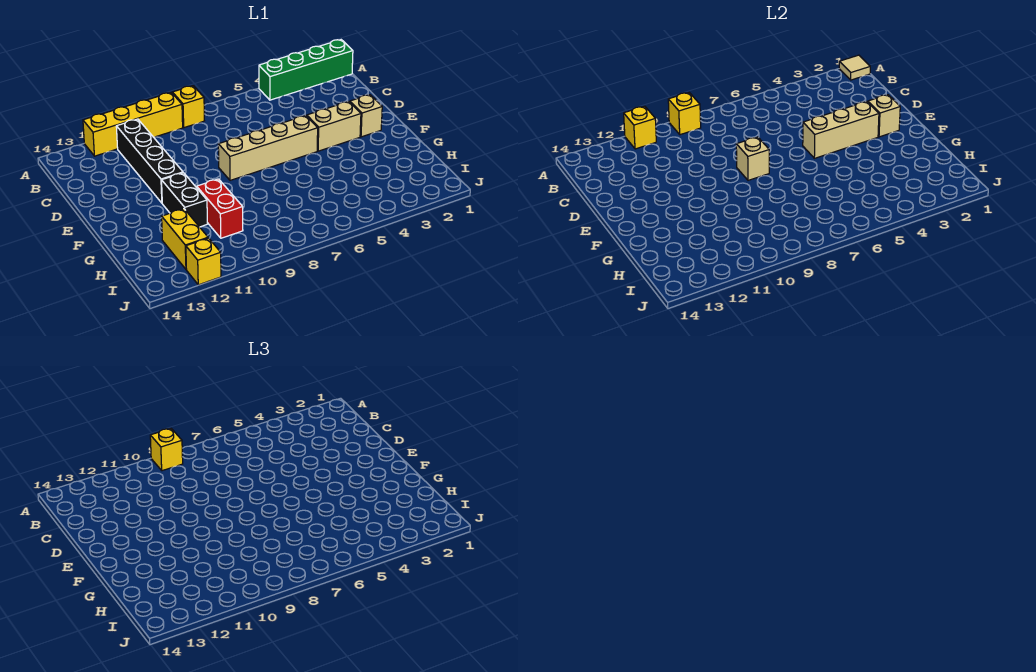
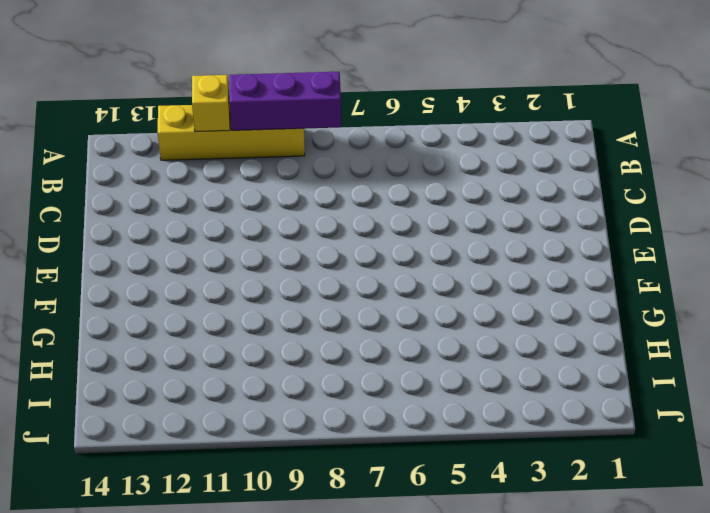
purple brick A8:A10 level 2 -> yellow brick A9 level 2
none -> green brick A1:A4 level 1
none -> yellow brick A8 level 1
none -> black brick B11:E11 level 1

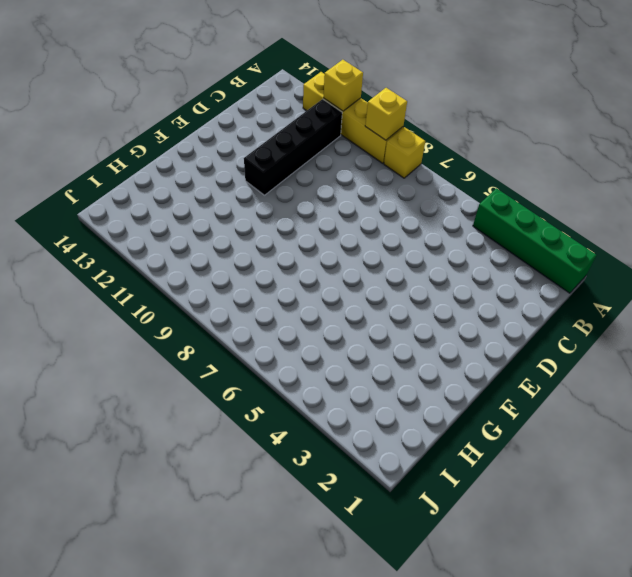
none -> tan brick E2 level 1
none -> tan brick E3:E4 level 1
none -> tan brick E5:E8 level 1

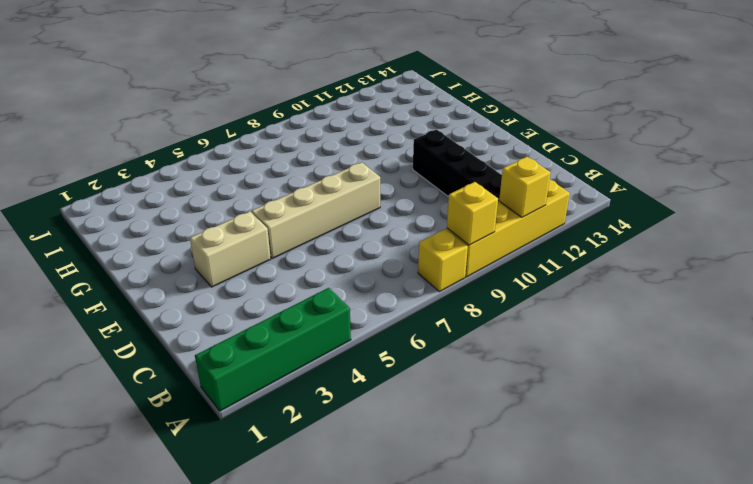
none -> tan brick E2 level 1
none -> black brick F11:G11 level 1
none -> red brick G10:H10 level 1

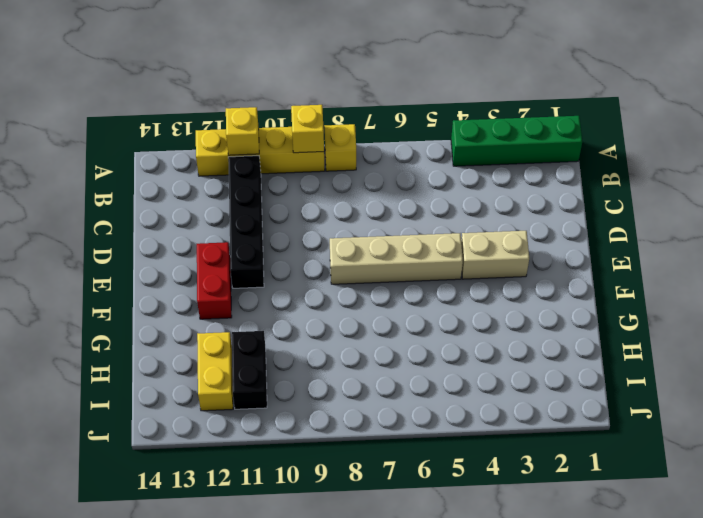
red brick E12:F12 level 1 -> red brick G10:H10 level 1
black brick H11:I11 level 1 -> black brick F11:G11 level 1
none -> tan brick E2 level 1
none -> yellow brick J12 level 1
none -> tan tile A1 level 2

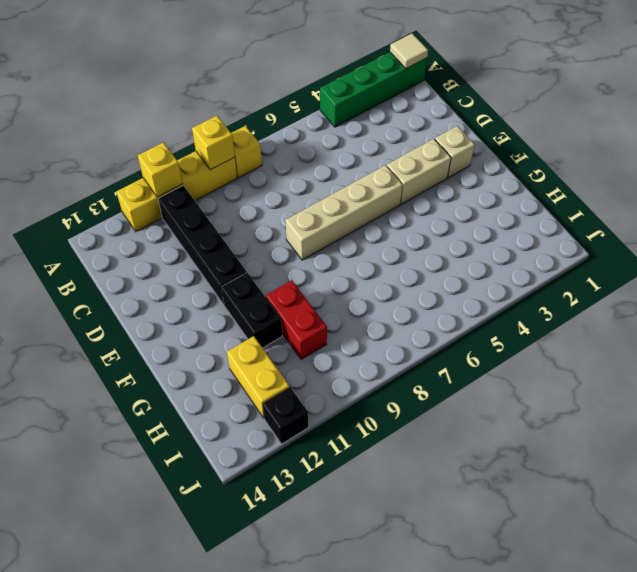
black brick J12 level 1 -> yellow brick J12 level 1
none -> tan brick E2 level 2
none -> tan brick E3:E5 level 2
none -> tan brick E8 level 2

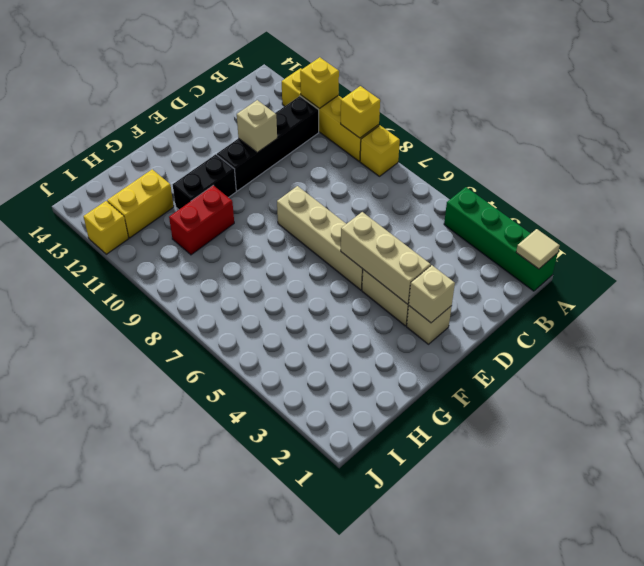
tan brick D11 level 2 -> tan brick E8 level 2
none -> yellow brick A9 level 3

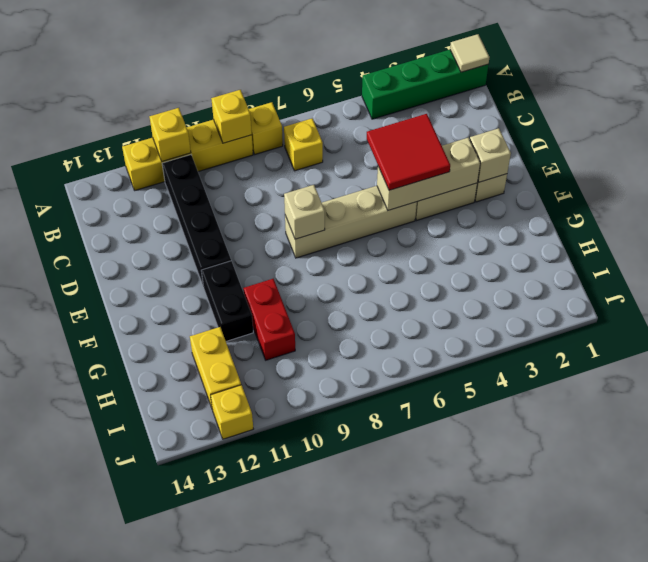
yellow brick B7 level 1 -> yellow brick A9 level 3
red tile D4:E5 level 3 -> none

